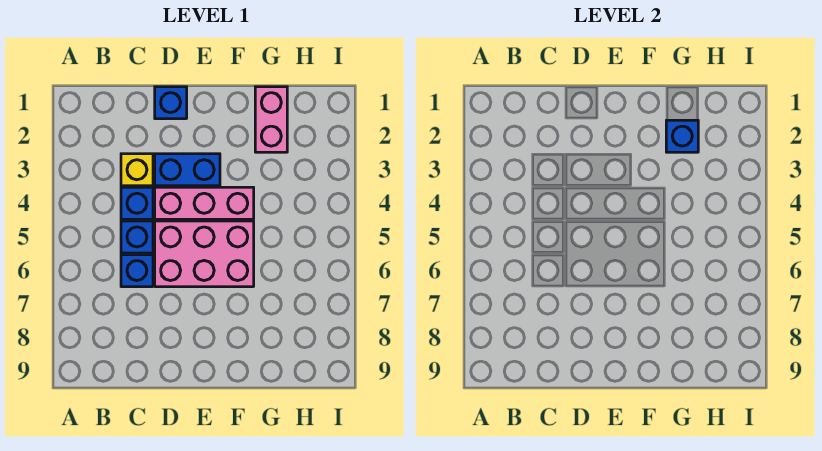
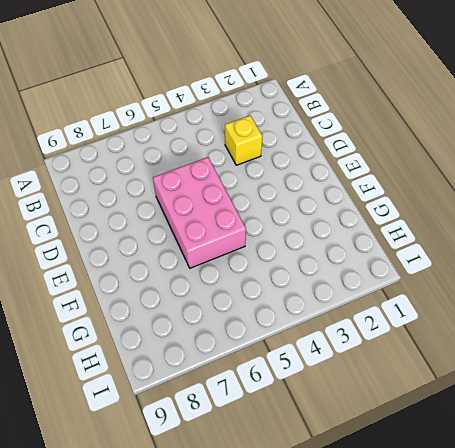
none -> blue brick C4 level 1
none -> blue brick C5 level 1

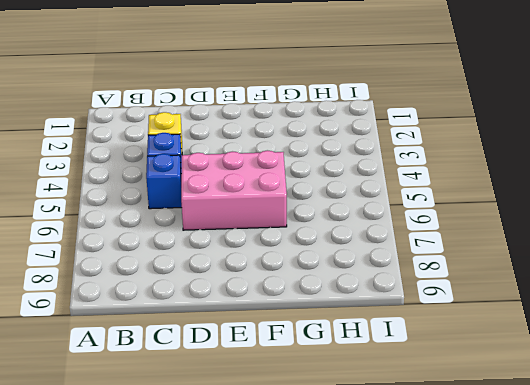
none -> blue brick C6 level 1
none -> blue brick D1 level 1

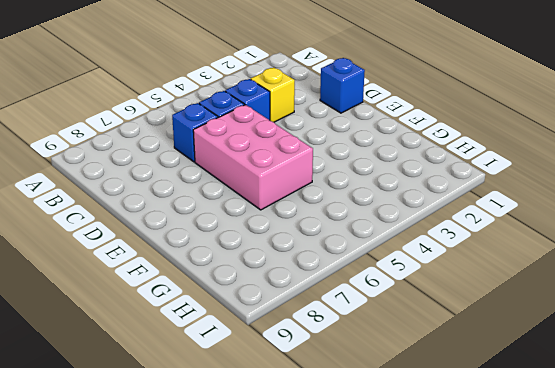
none -> blue brick D3:E3 level 1
none -> pink brick D4:F4 level 1

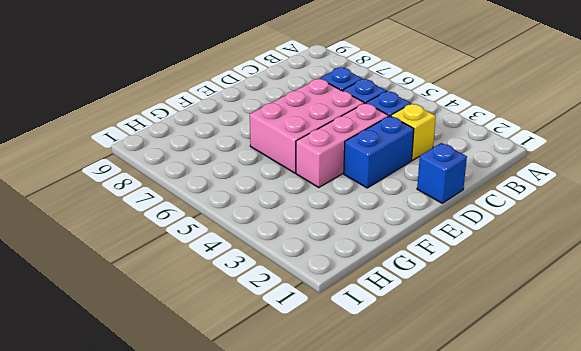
none -> pink brick G1:G2 level 1
none -> blue brick G2 level 2

